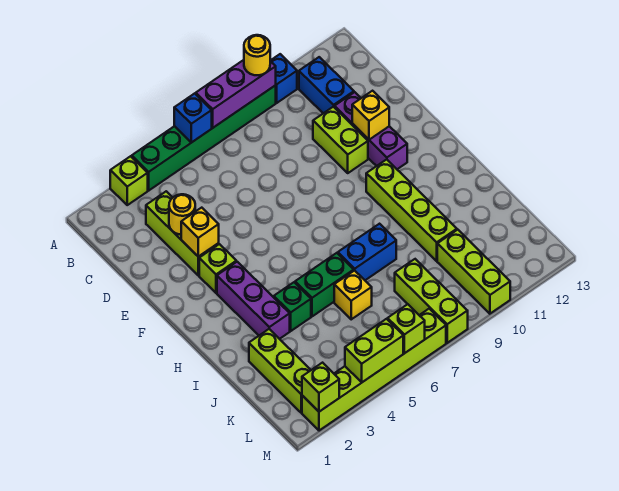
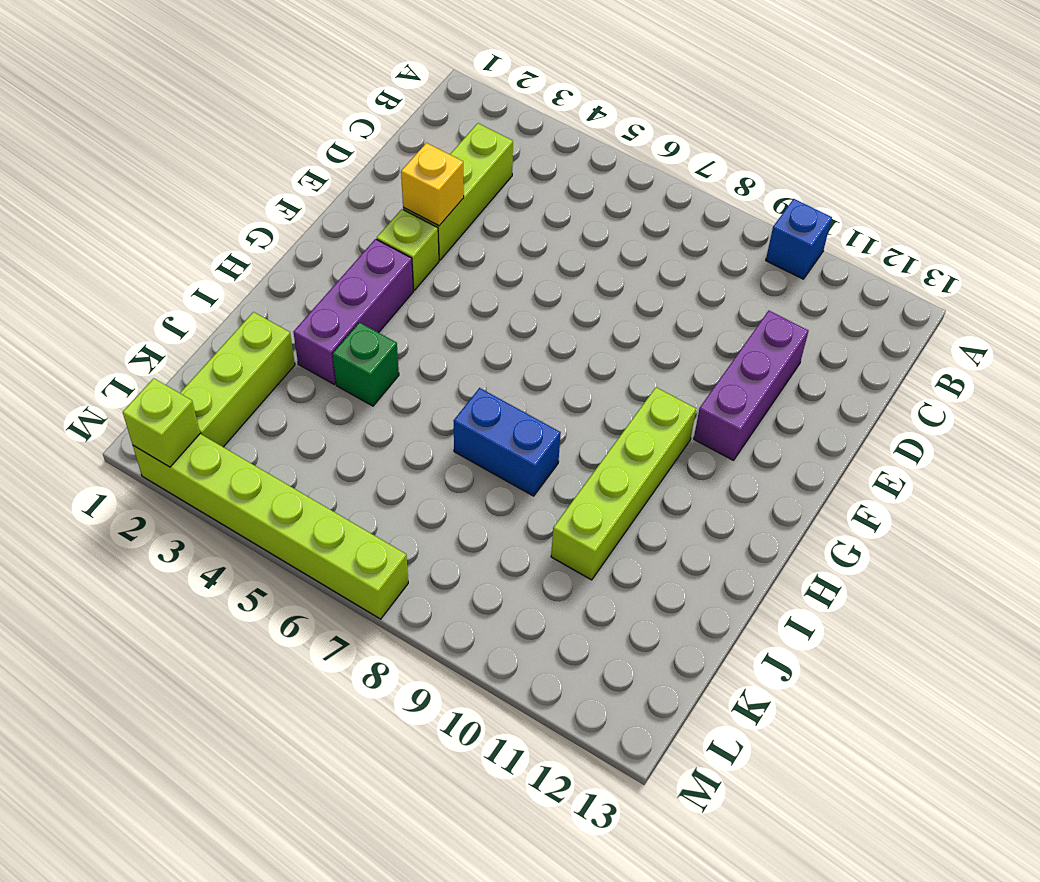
none -> lime brick A3 level 1
none -> green brick A4:A9 level 1
none -> blue brick B11:C11 level 1

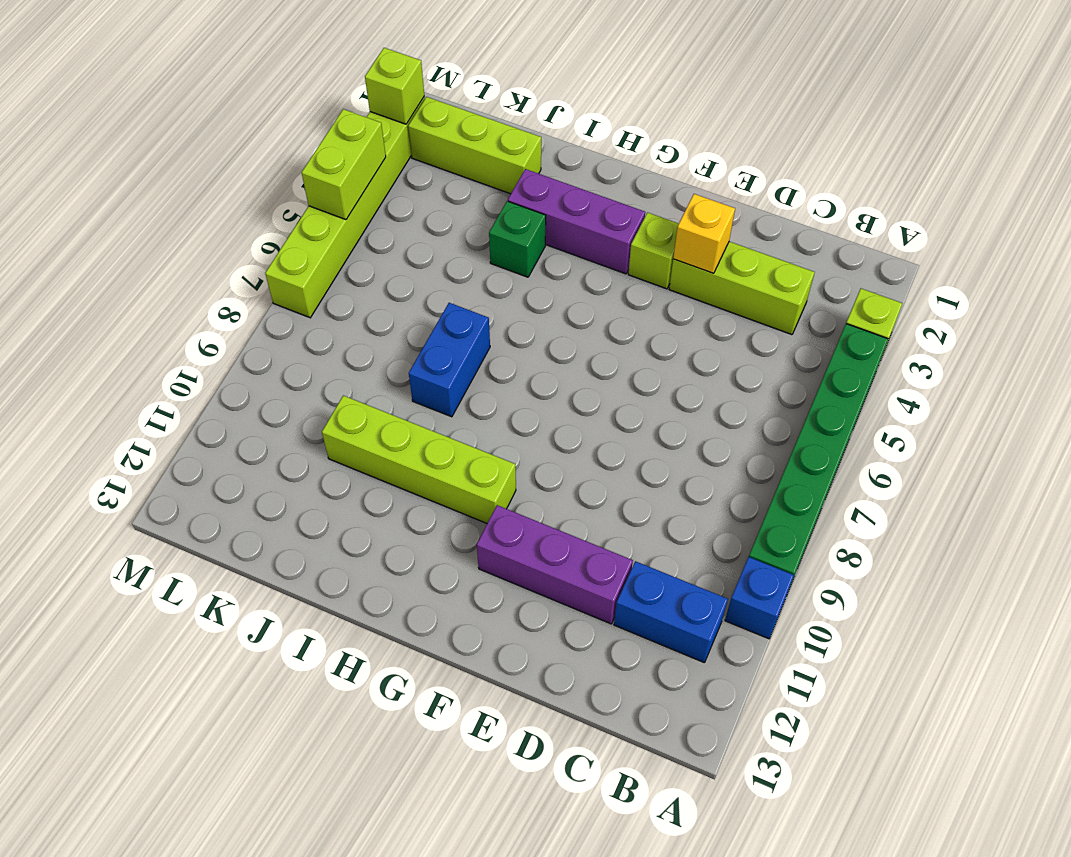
none -> lime brick D10:E10 level 1
none -> green brick I5:I6 level 1
none -> yellow brick J6 level 1

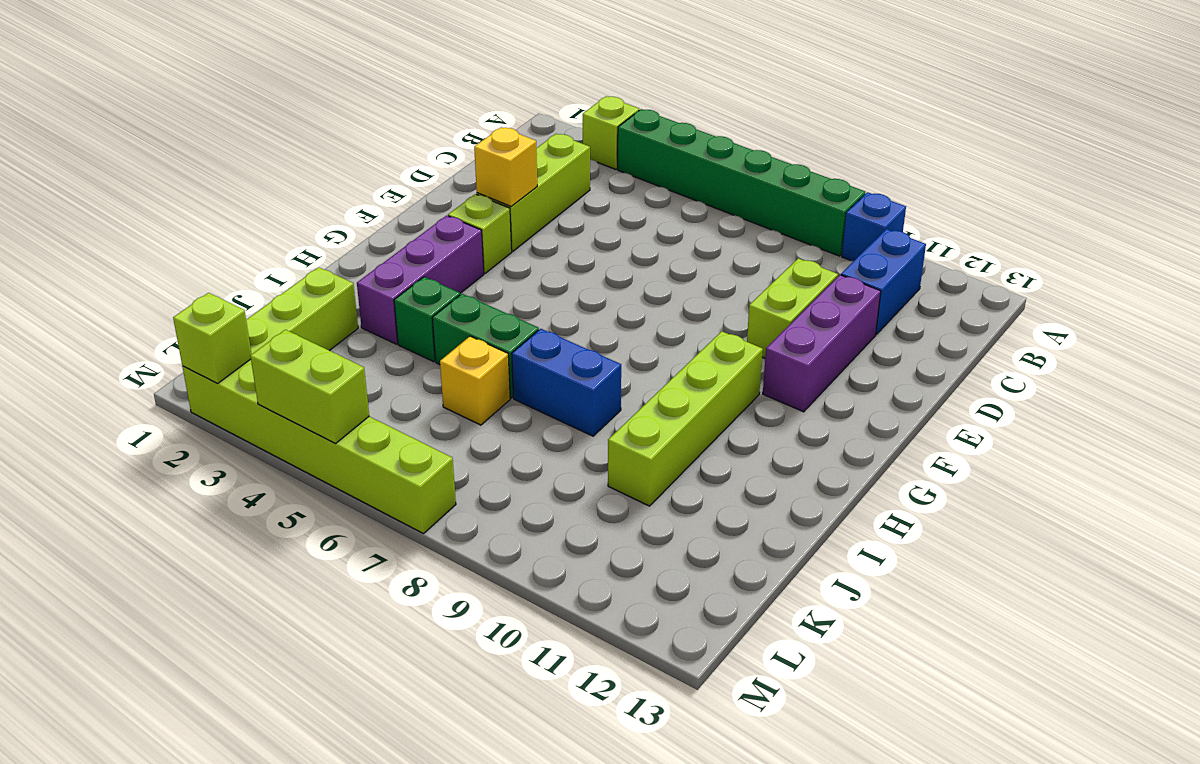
none -> lime brick K8:M8 level 1
none -> lime brick K10:M10 level 1
none -> blue brick A6 level 2

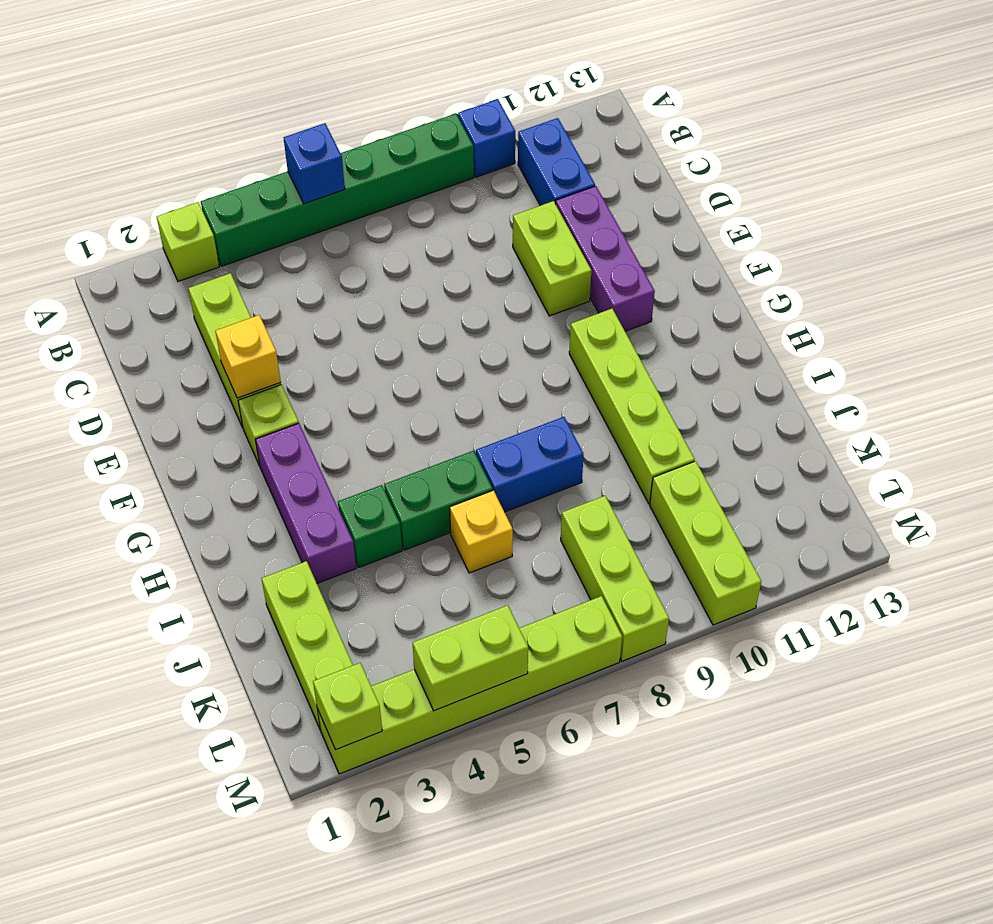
none -> purple brick A7:A9 level 2
none -> yellow round brick D3 level 2
none -> yellow brick E11 level 2

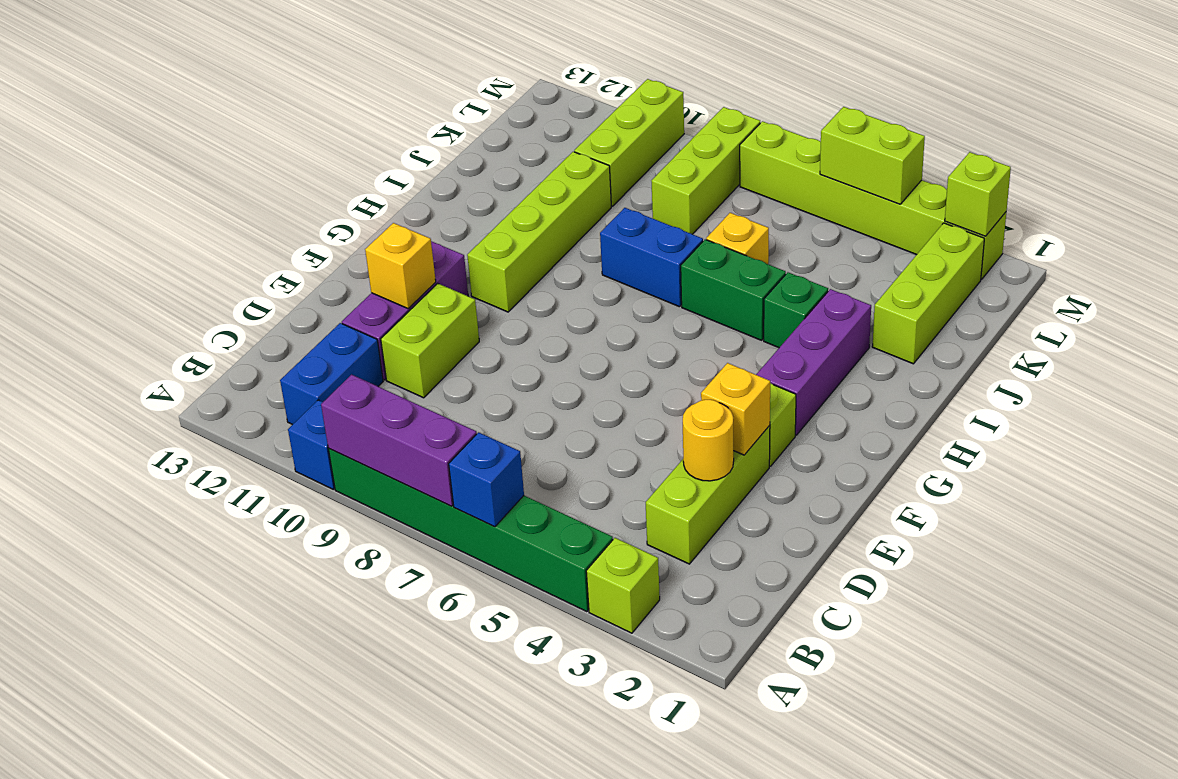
none -> lime brick M6 level 2
none -> yellow round brick A9 level 3

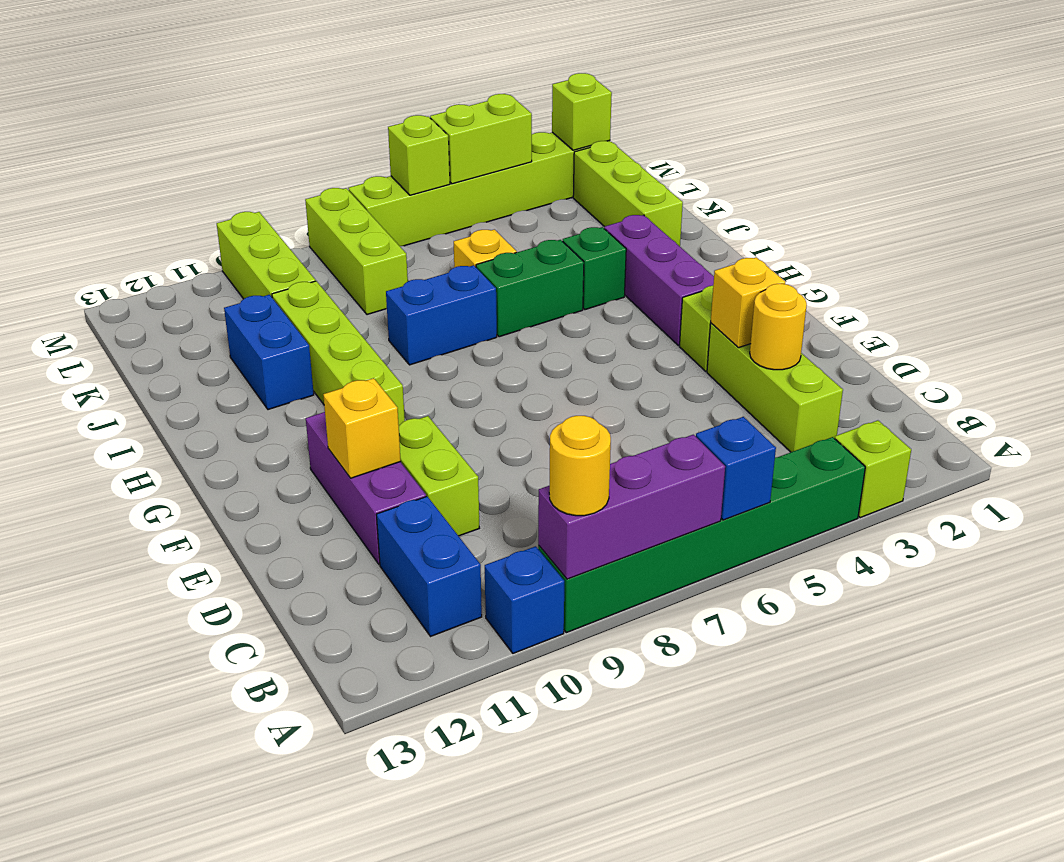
blue brick I11:J11 level 1 -> none

